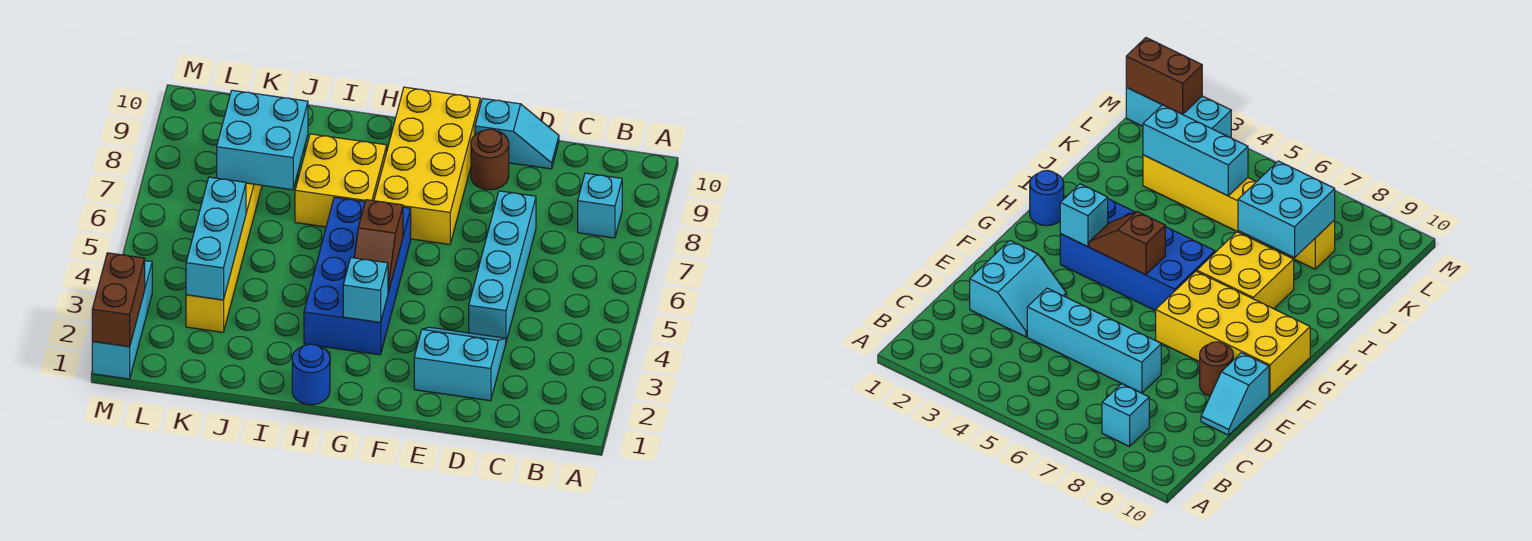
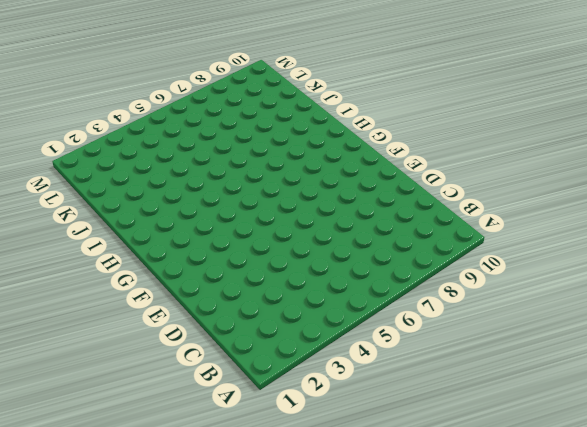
none -> cyan brick B8 level 1
none -> cyan slope D2:E3 level 1 top 2
none -> cyan brick D4:D7 level 1

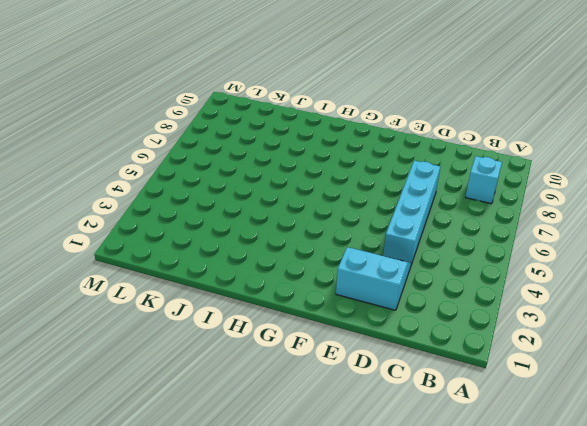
none -> cyan slope D10:E10 level 1 top E
none -> brown round brick E9 level 1
none -> yellow brick F7:G10 level 1

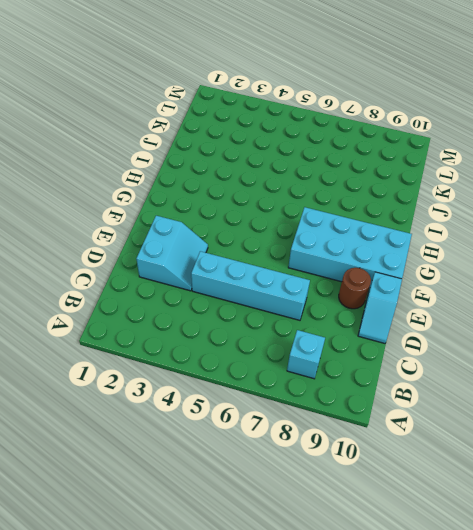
cyan brick F7:G10 level 1 -> yellow brick F7:G10 level 1
none -> blue brick G3:H6 level 1
none -> blue round brick H1 level 1
none -> yellow brick H7:I8 level 1

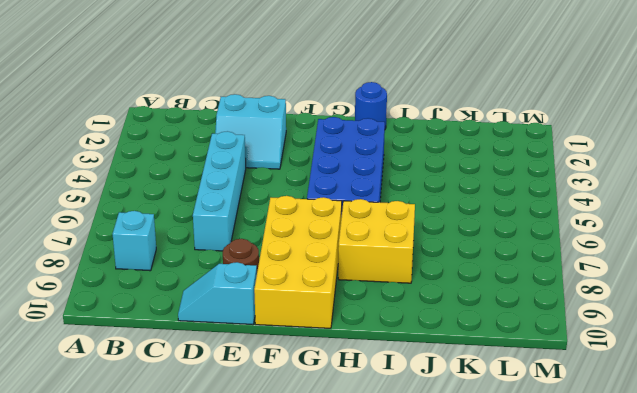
none -> yellow brick K3:K8 level 1
none -> cyan brick M1:M3 level 1
none -> cyan brick G3 level 2

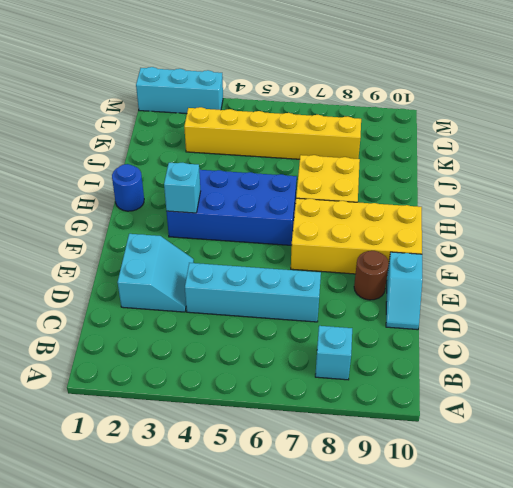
none -> brown slope G4:G5 level 2 top 5
none -> cyan brick J7:K8 level 2
none -> cyan brick K3:K5 level 2

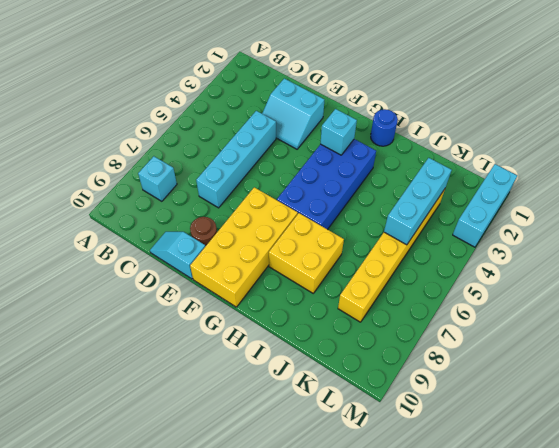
none -> brown slope G4:G5 level 2 top 5
none -> cyan brick J7:K8 level 2
none -> brown brick M1:M2 level 2

